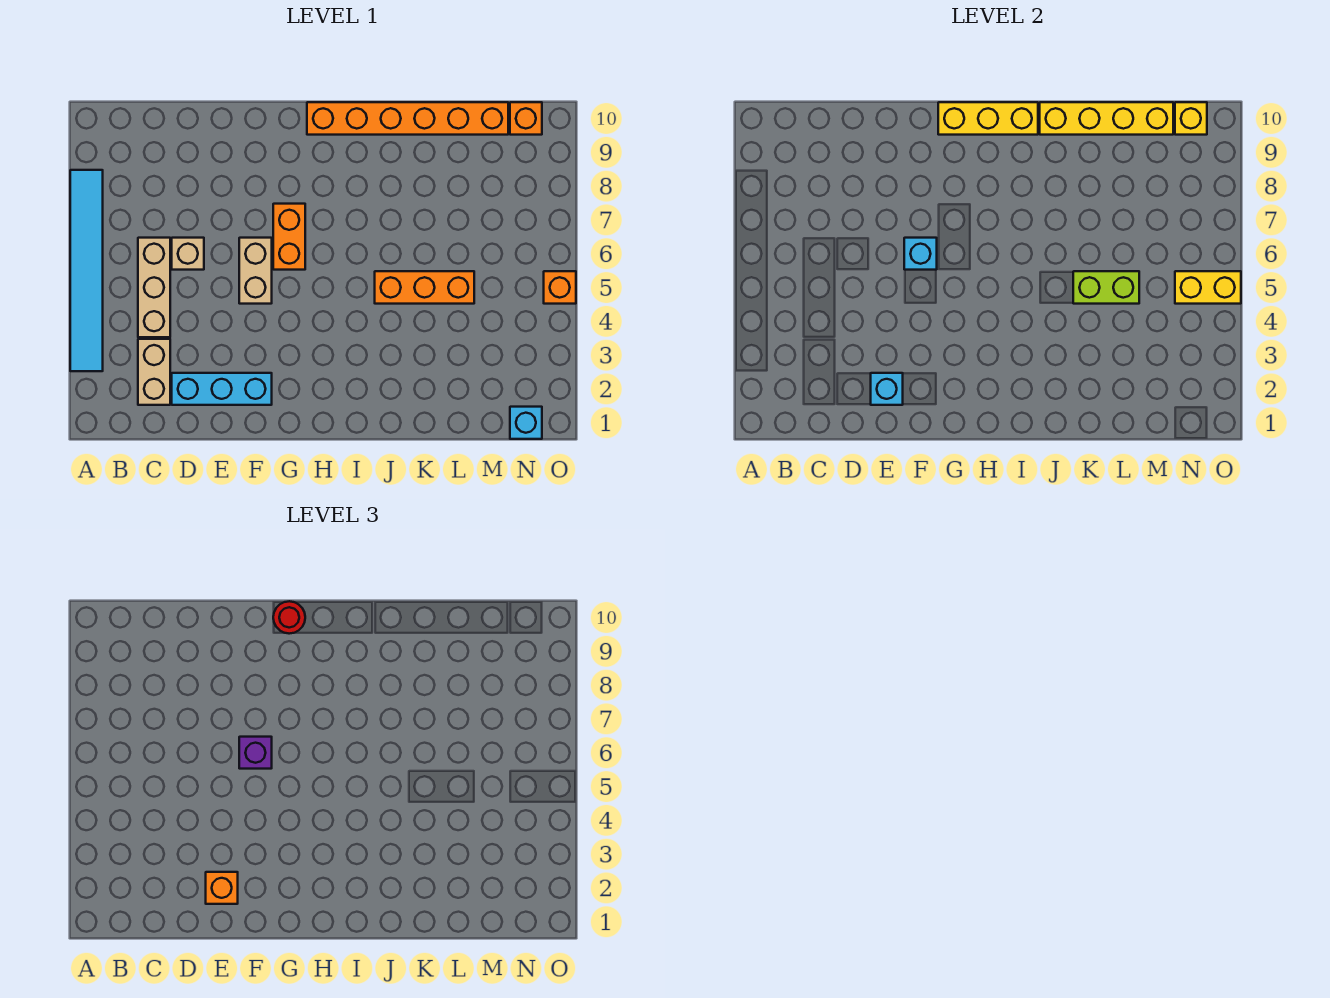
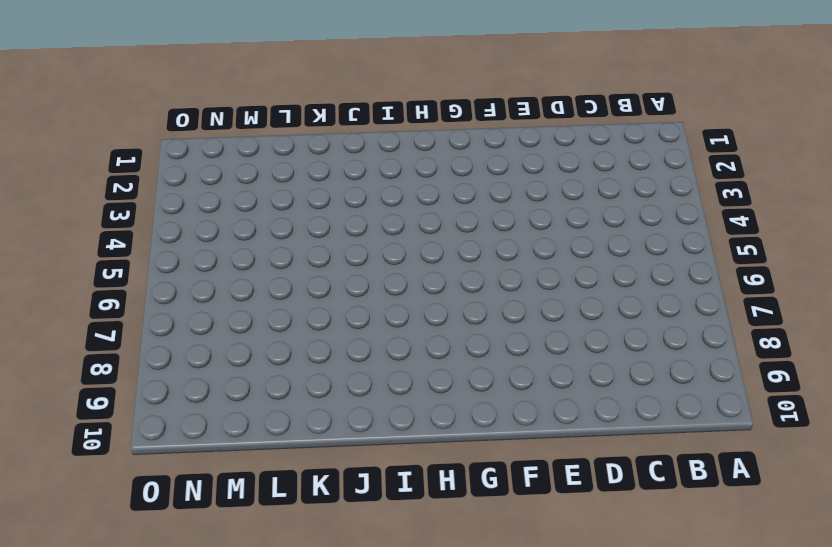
none -> cyan tile A3:A8 level 1
none -> tan brick C2:C3 level 1
none -> tan brick C4:C6 level 1

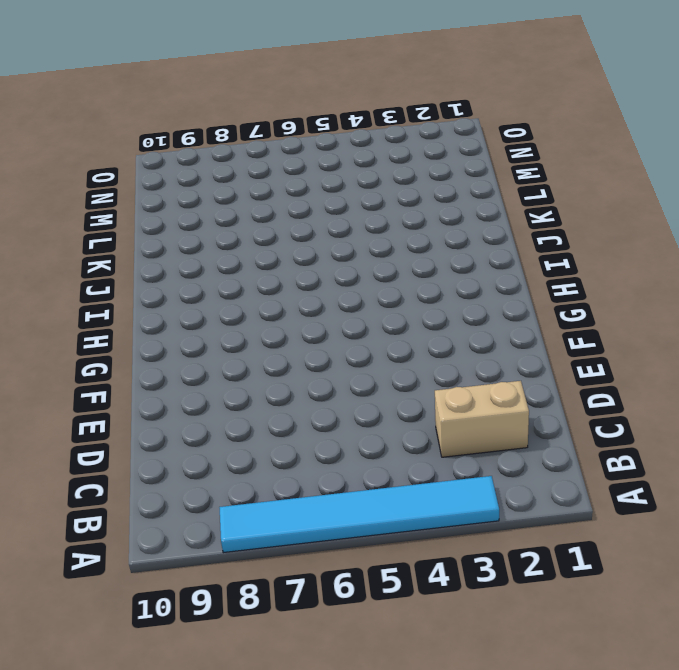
none -> tan brick C4:C6 level 1
none -> cyan brick D2:F2 level 1
none -> tan brick D6 level 1

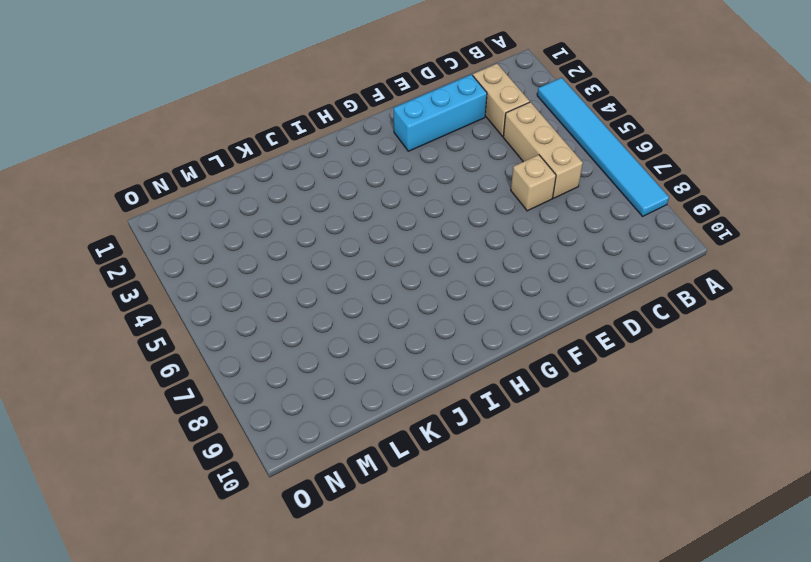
none -> tan brick F5:F6 level 1
none -> orange brick G6:G7 level 1
none -> orange brick H10:M10 level 1

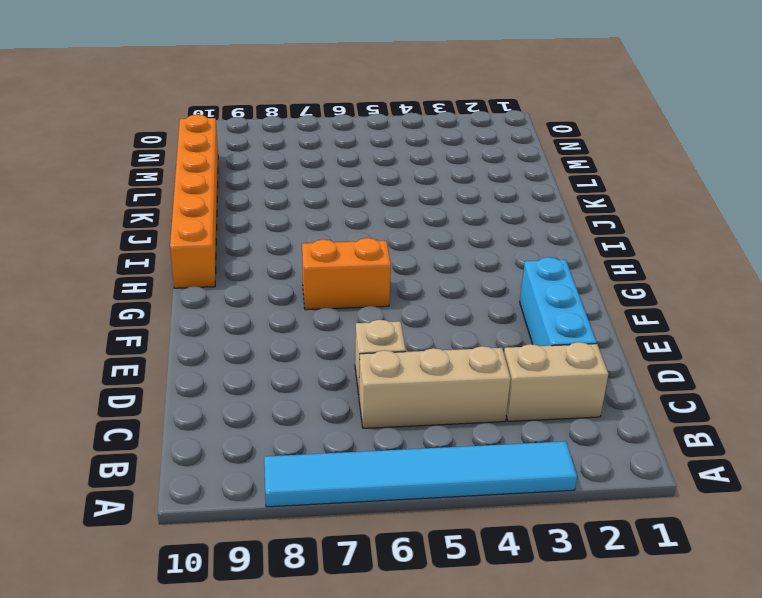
none -> tan brick F5:F6 level 1
none -> orange brick J5:L5 level 1
none -> cyan brick N1 level 1

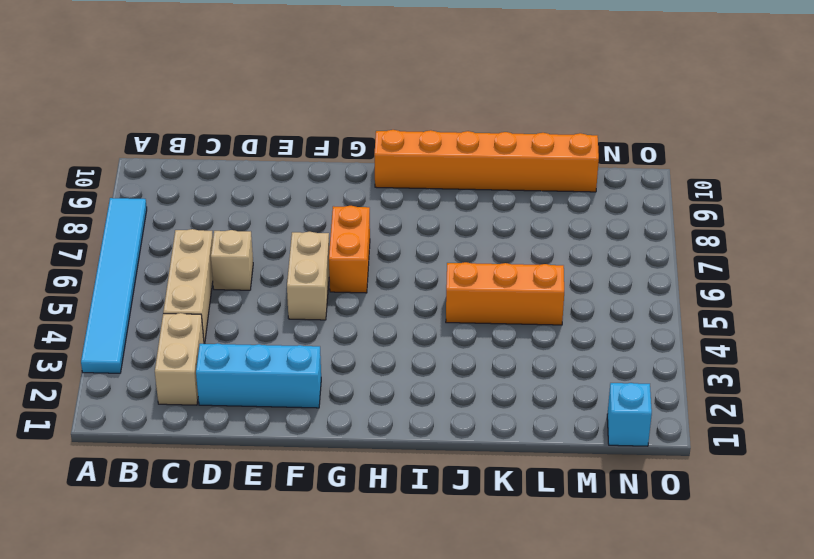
none -> orange brick N10 level 1
none -> orange brick O5 level 1
none -> cyan brick E2 level 2

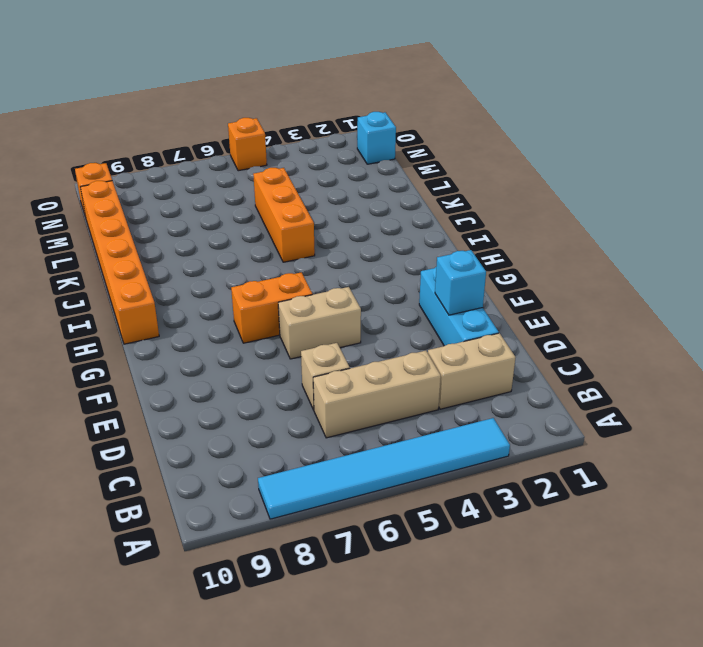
none -> cyan brick F6 level 2
none -> yellow brick G10:I10 level 2
none -> yellow brick J10:M10 level 2

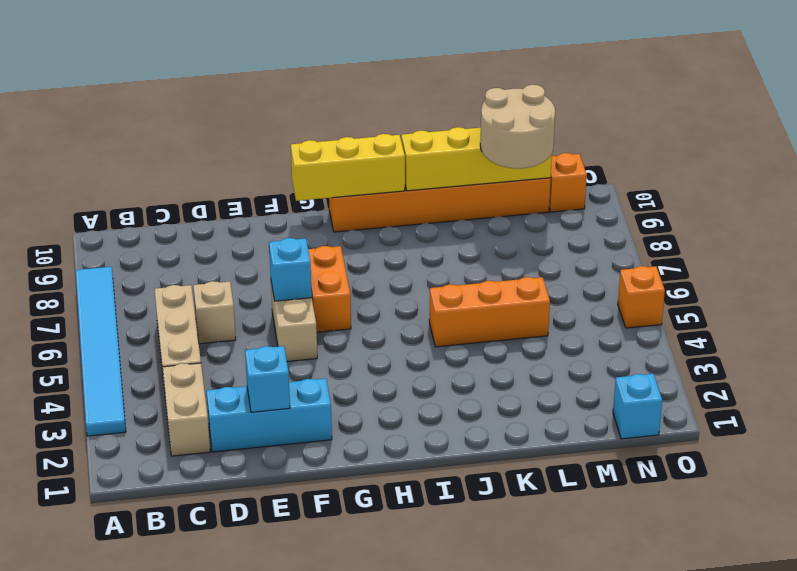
tan round brick L9:M10 level 3 -> none
none -> lime brick K5:L5 level 2
none -> yellow brick N5:O5 level 2
none -> yellow brick N10 level 2

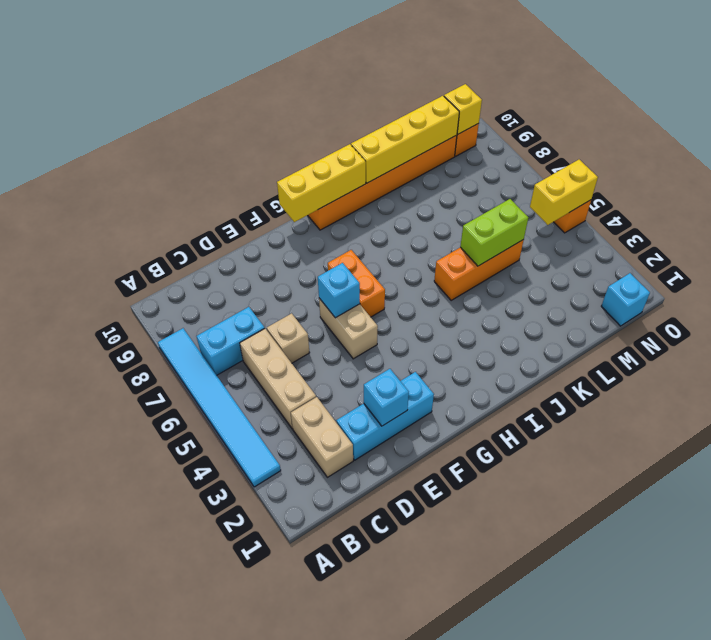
cyan brick B7:C7 level 1 -> none
none -> orange brick E2 level 3
none -> purple brick F6 level 3
none -> red round brick G10 level 3

